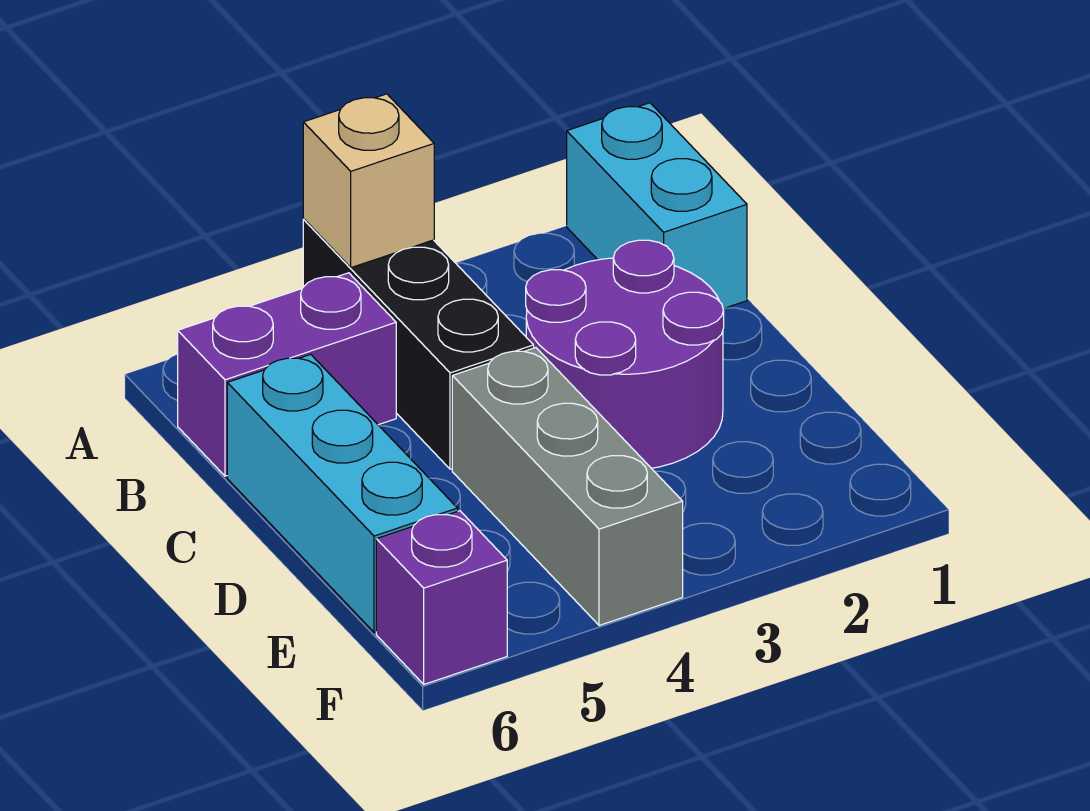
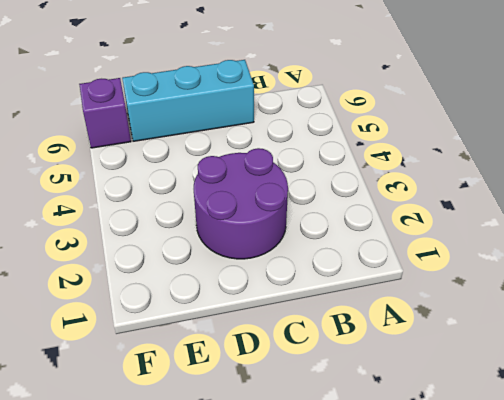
none -> cyan brick A1:B1 level 1
none -> black brick A4:C4 level 1

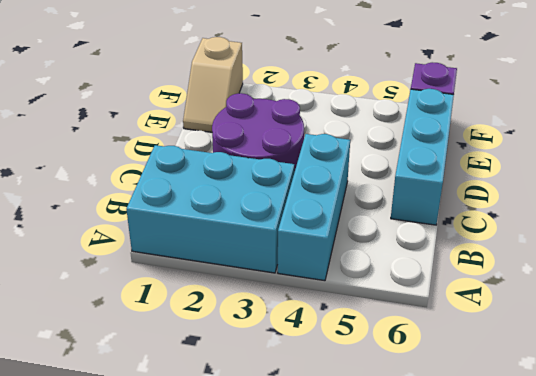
cyan brick A1:B3 level 1 -> cyan brick A1:B1 level 1
cyan brick A4:C4 level 1 -> black brick A4:C4 level 1
tan slope E1:F1 level 1 top F -> none
none -> purple brick B5:B6 level 1
none -> grey brick D4:F4 level 1

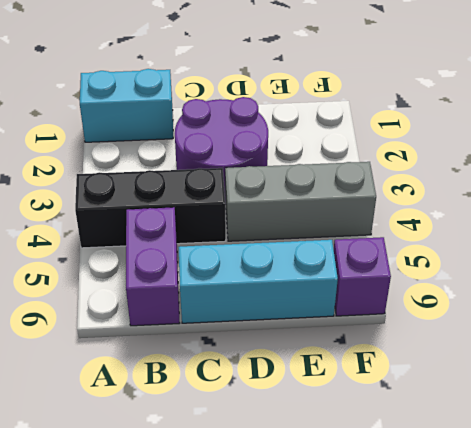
none -> tan brick A4 level 2

